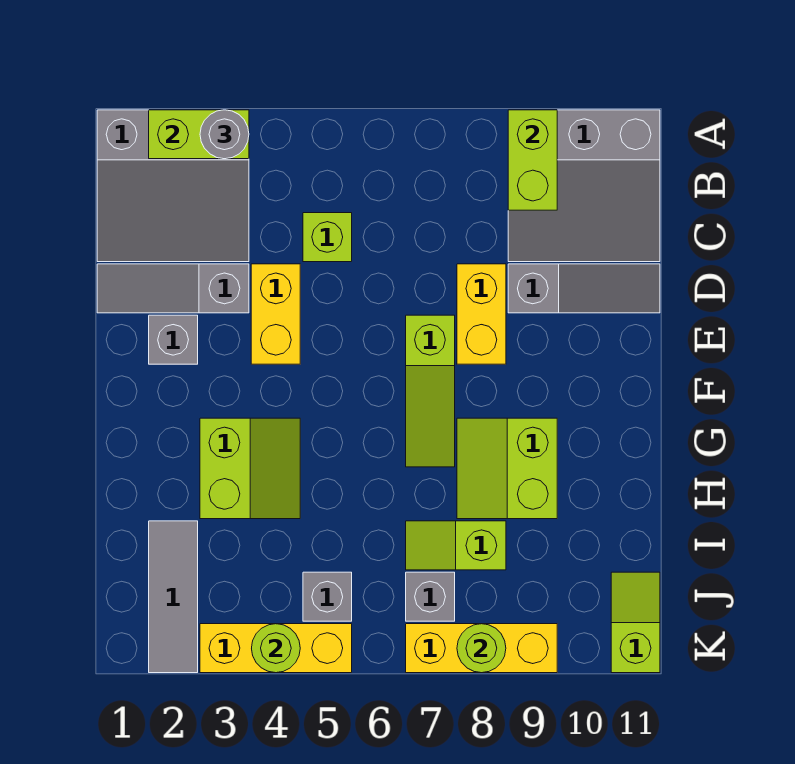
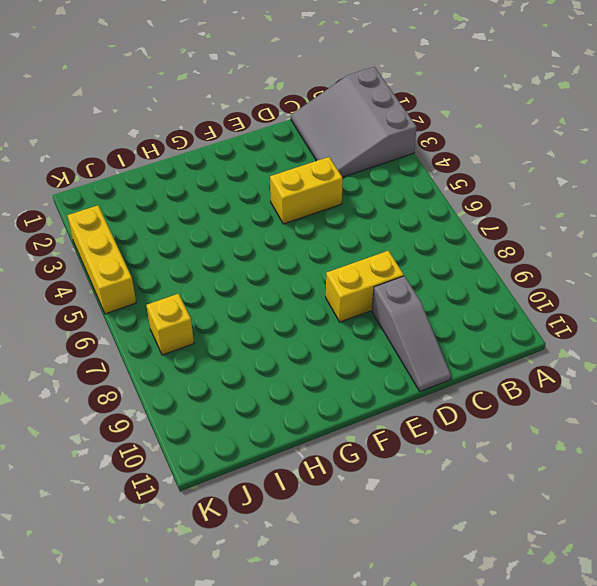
yellow brick J7 level 1 -> grey brick J7 level 1
none -> grey slope A9:C11 level 1 top A
none -> lime brick C5 level 1
none -> grey slope D1:D3 level 1 top 3

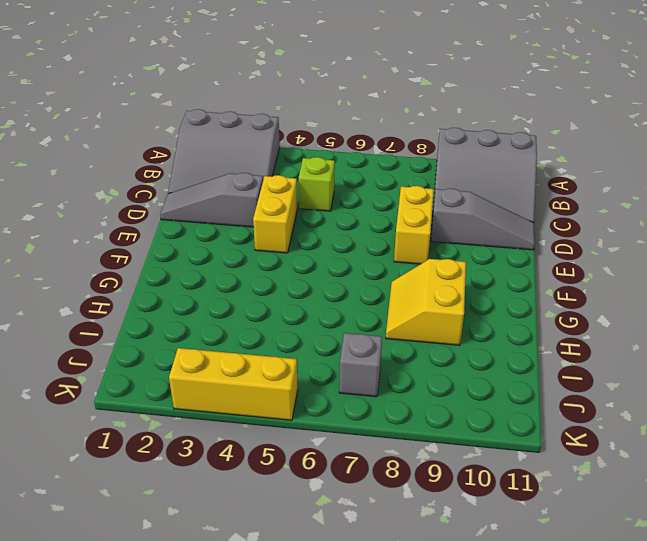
yellow slope G8:H9 level 1 top 9 -> lime slope G8:H9 level 1 top 9
none -> grey brick E2 level 1
none -> lime slope E7:G7 level 1 top E
none -> lime slope G3:H4 level 1 top 3

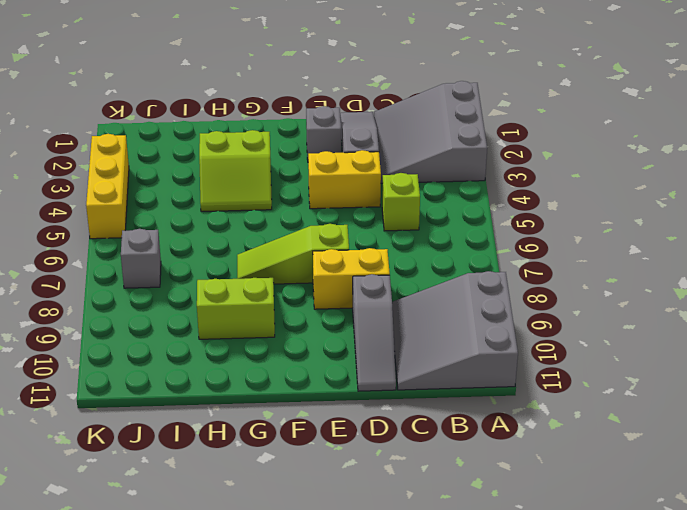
none -> grey tile I2:K2 level 1
none -> lime slope I7:I8 level 1 top 8
none -> grey brick J5 level 1

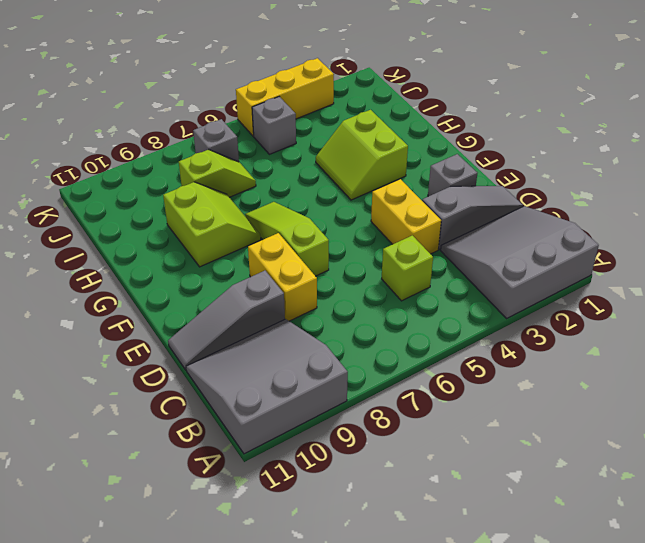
none -> grey tile I2:K2 level 1
none -> lime slope J11:K11 level 1 top K
none -> yellow brick K7:K9 level 1

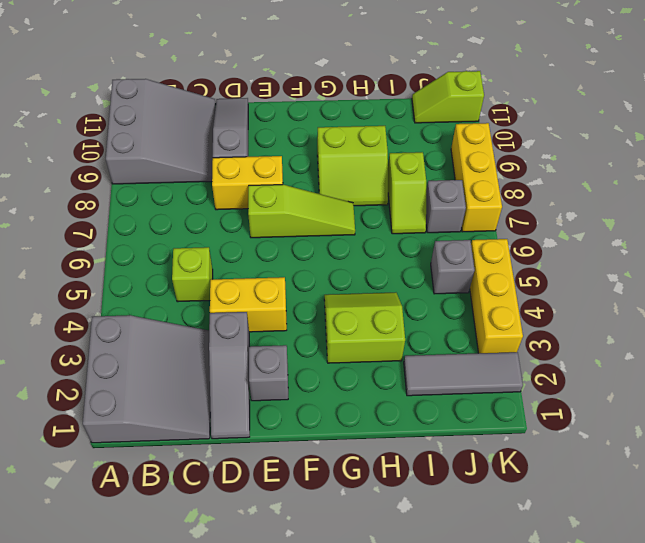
none -> lime brick A2:A3 level 2
none -> lime brick A9:B9 level 2
none -> lime round brick K4 level 2

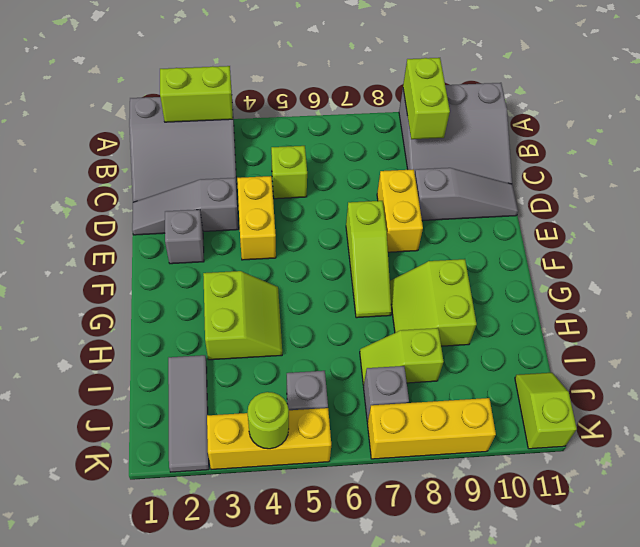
none -> lime round brick K8 level 2
none -> grey round brick A3 level 3

